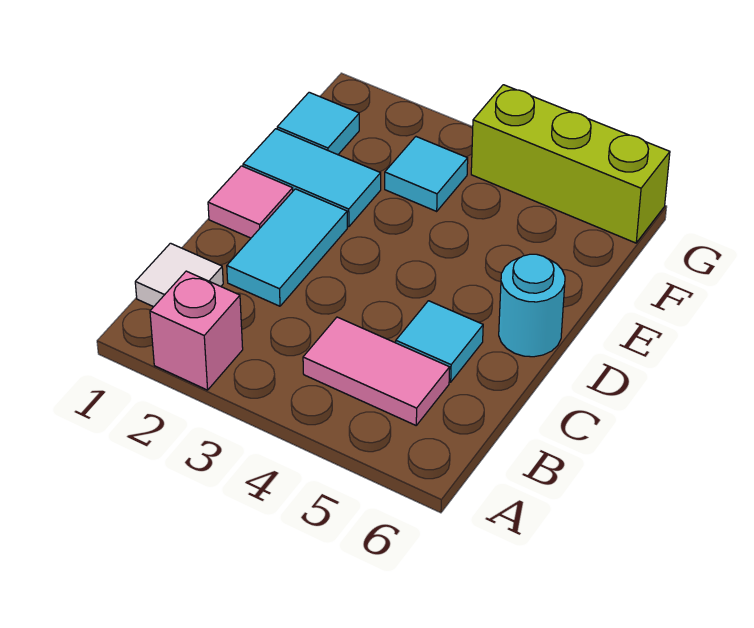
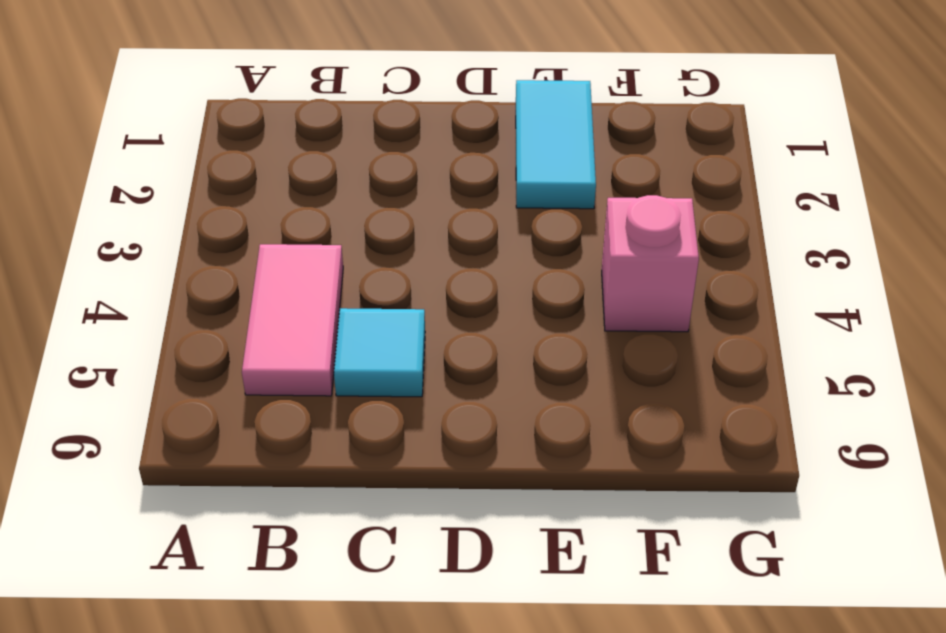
pink brick F4 level 1 -> pink brick A2 level 1
none -> white tile B1 level 1
none -> cyan tile C2:D2 level 1

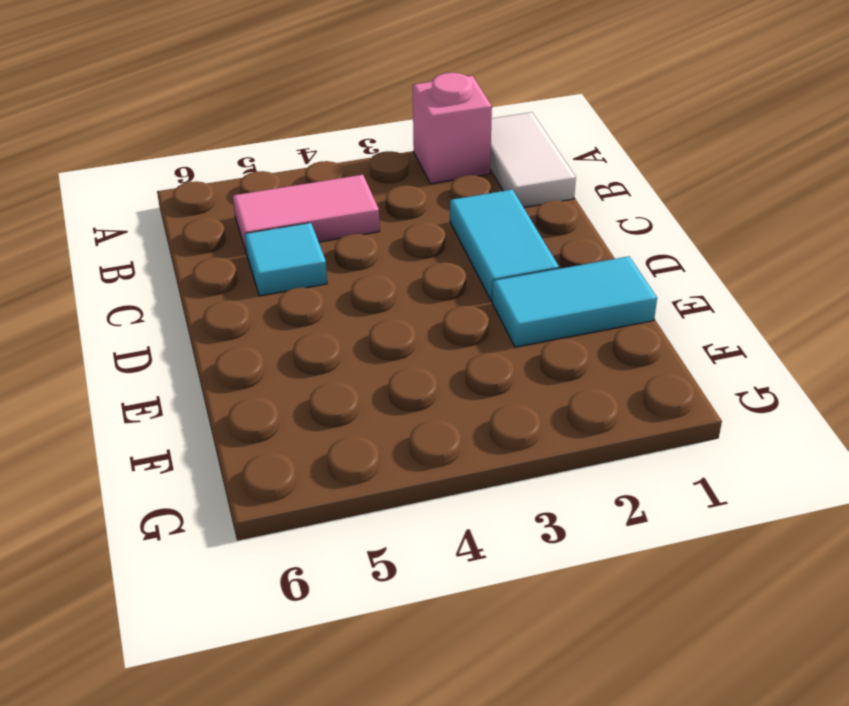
white tile A1:B1 level 1 -> white tile B1 level 1
none -> pink tile D1 level 1
none -> cyan round brick D6 level 1

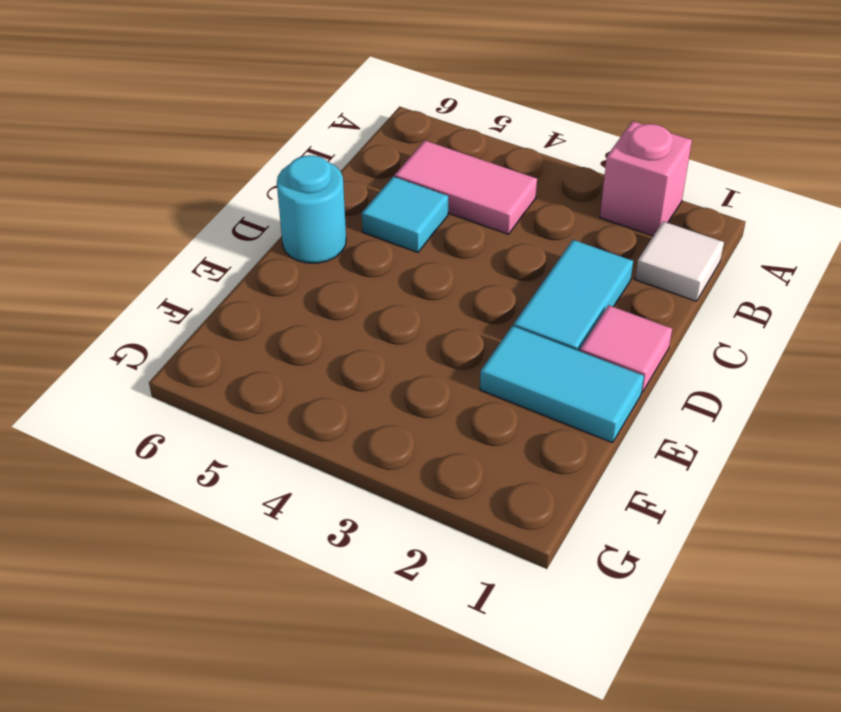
none -> cyan tile F1 level 1
none -> cyan tile F3 level 1

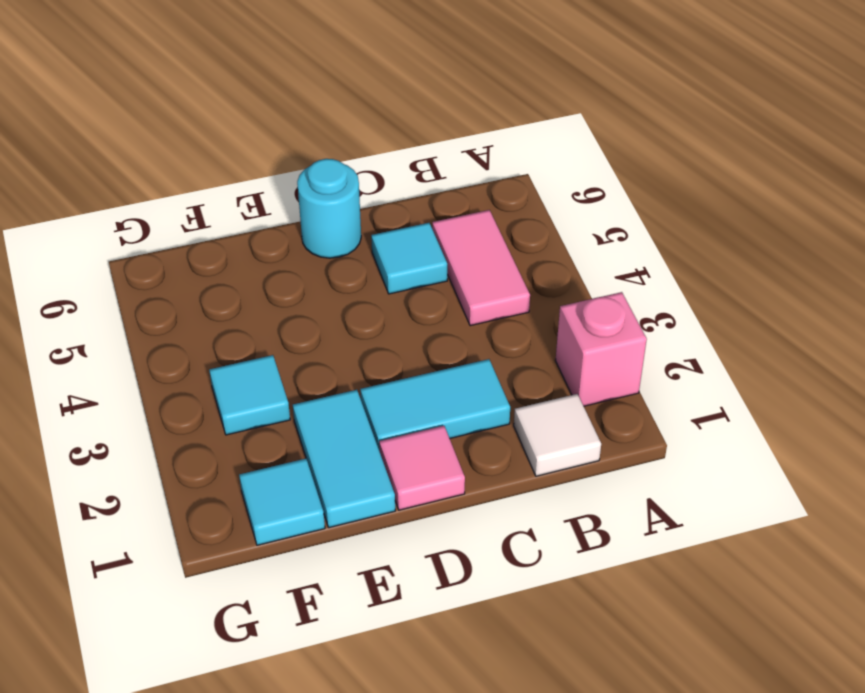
none -> lime brick G4:G6 level 1

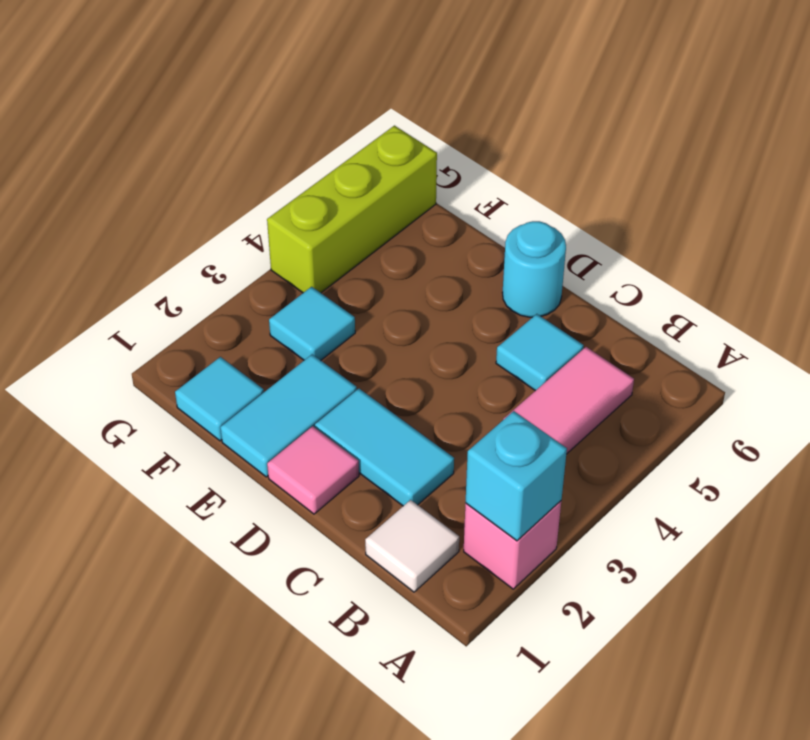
cyan brick A2 level 2 -> none

